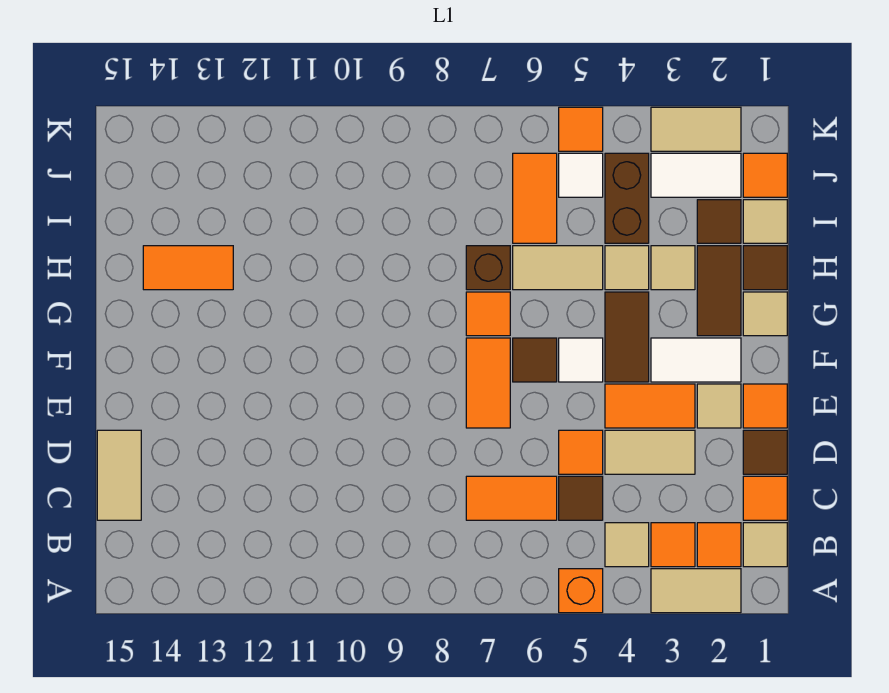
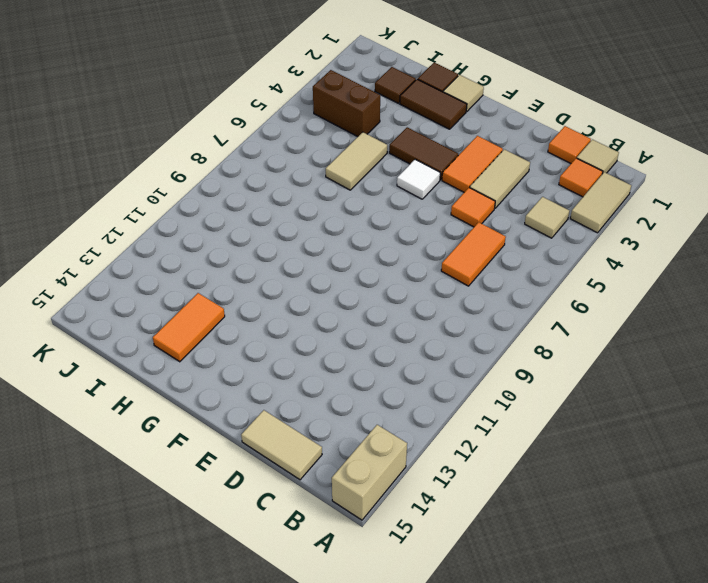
tan brick A14:A15 level 1 -> none
none -> orange brick A5 level 1
none -> orange tile B3 level 1
none -> brown tile C5 level 1
none -> brown tile D1 level 1

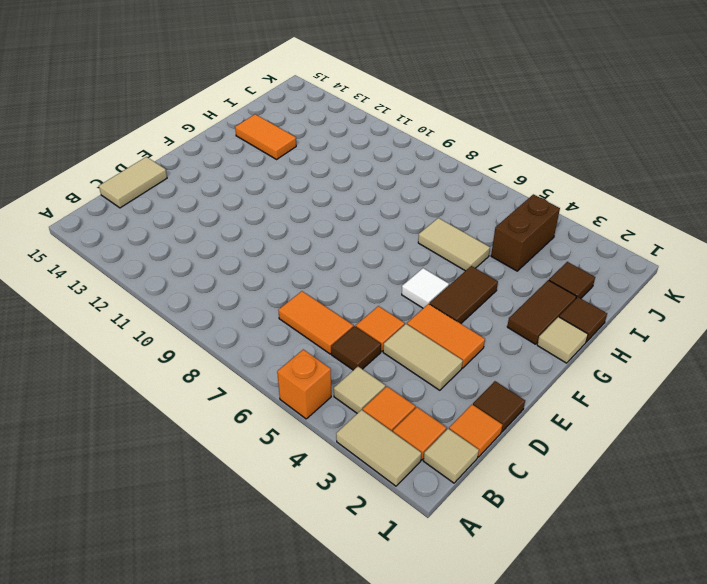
none -> orange tile E1 level 1
none -> tan tile E2 level 1
none -> orange tile E7:F7 level 1
none -> white tile F2:F3 level 1

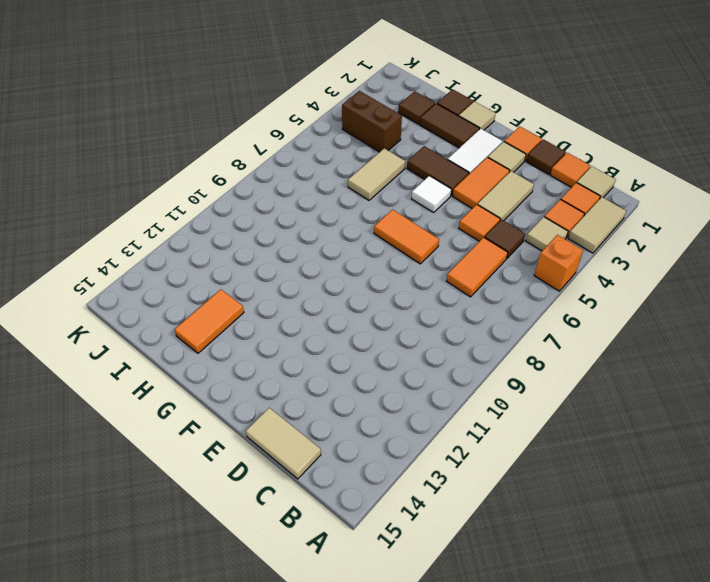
none -> brown tile F6 level 1
none -> orange tile G7 level 1
none -> tan tile H3 level 1
none -> tan tile H4 level 1

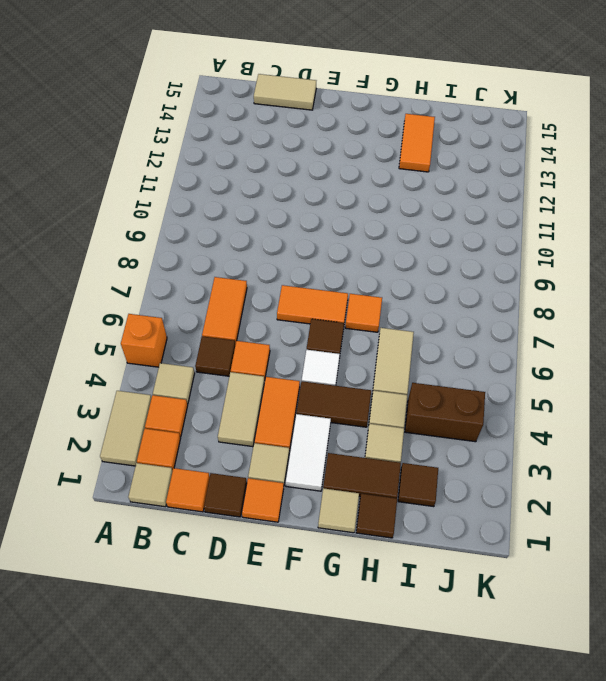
none -> brown brick H7 level 1
none -> tan tile I1 level 1
none -> orange tile I6:J6 level 1
none -> orange tile J1 level 1

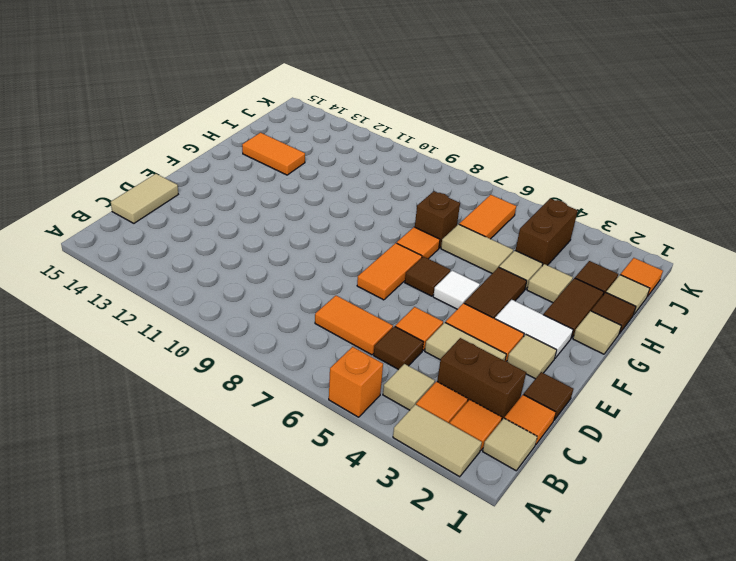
brown brick C2:C3 level 1 -> none
none -> orange tile E1 level 1
none -> white tile J2:J3 level 1
none -> white tile J5 level 1
none -> tan tile K2:K3 level 1

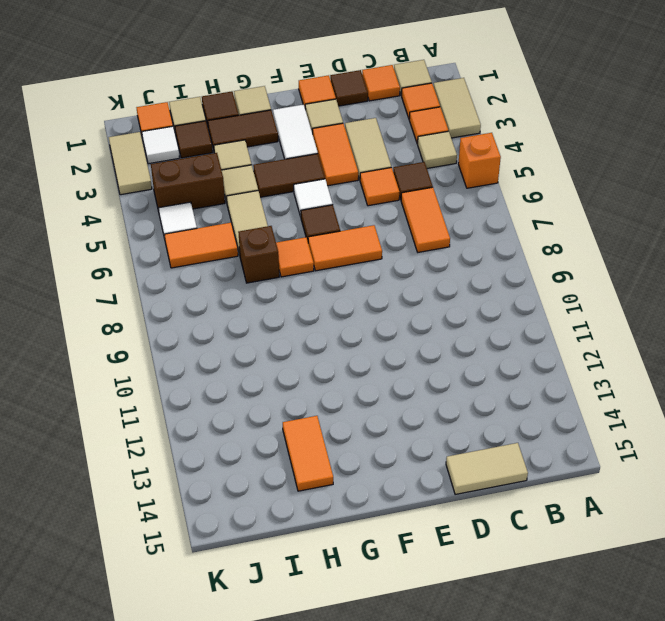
white tile J2 level 1 -> white tile J2:J3 level 1
none -> orange tile K5 level 1

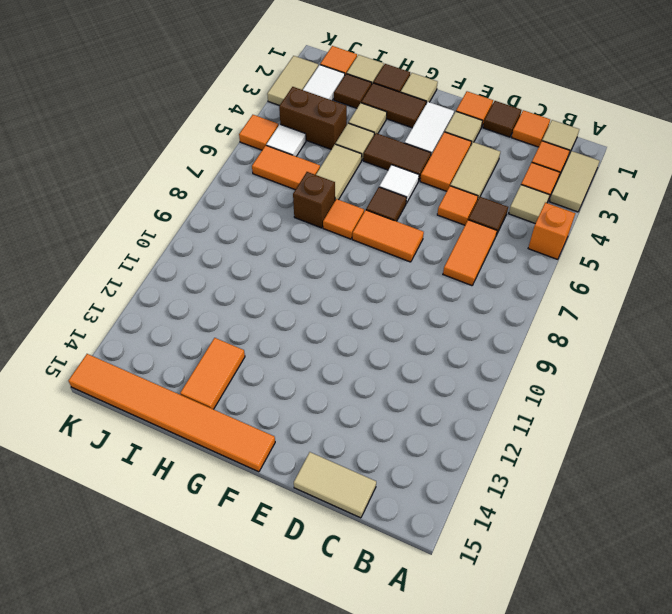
orange tile F15:K15 level 1 -> none

